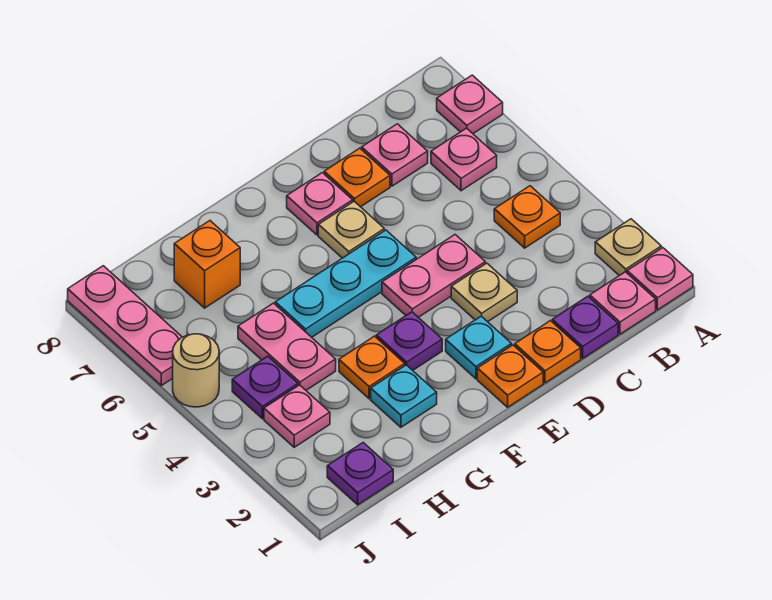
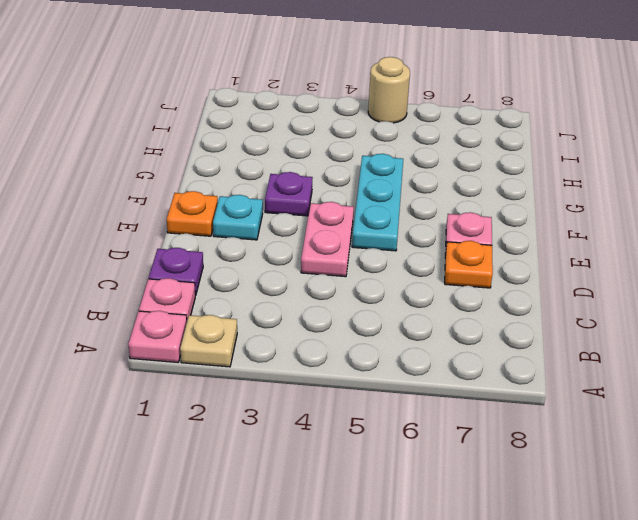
none -> pink plate A7 level 1
none -> orange plate B4 level 1
none -> pink plate B6 level 1

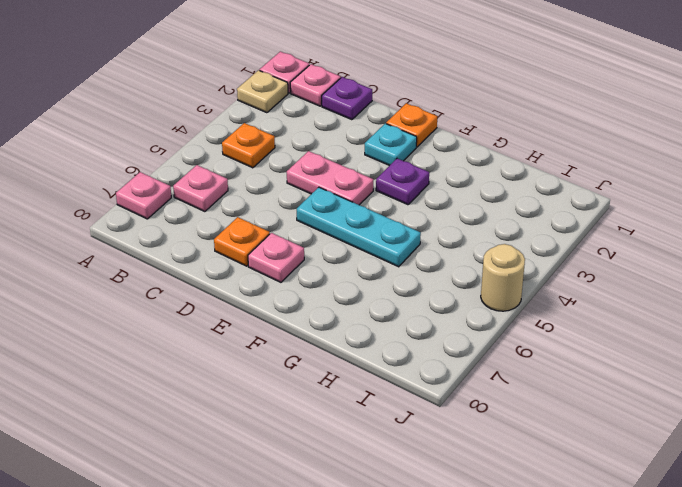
none -> pink plate C7 level 1
none -> orange plate D1 level 1
none -> tan plate D3 level 1

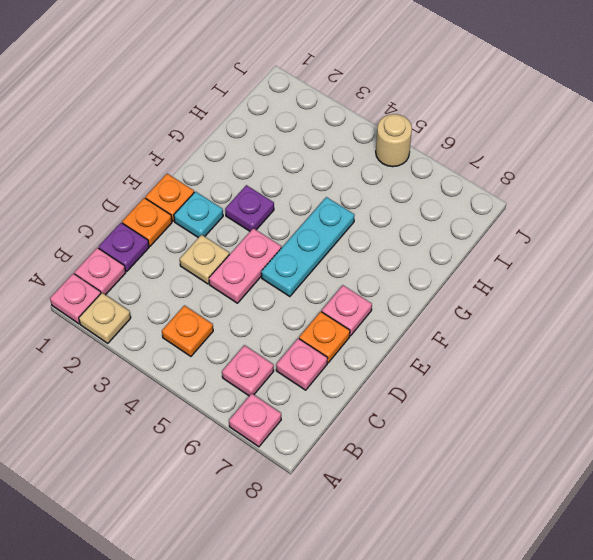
none -> tan plate E6 level 1
none -> cyan plate G2 level 1
none -> orange plate G3 level 1

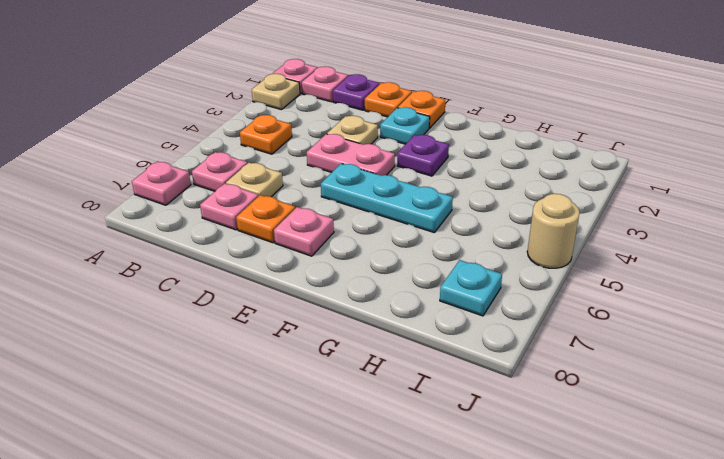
tan plate C6 level 1 -> tan plate E6 level 1
cyan plate I7 level 1 -> cyan plate G2 level 1
none -> orange plate G3 level 1
none -> pink plate H4:H5 level 1
none -> orange brick H7 level 1

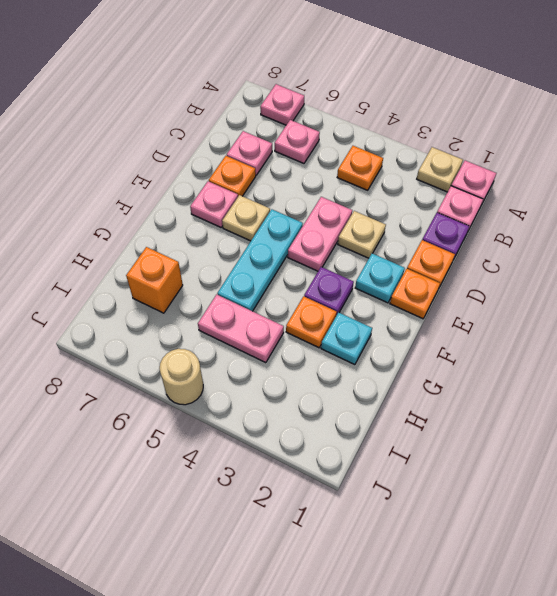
none -> purple plate I1 level 1
none -> pink plate I3 level 1
none -> purple plate I4 level 1

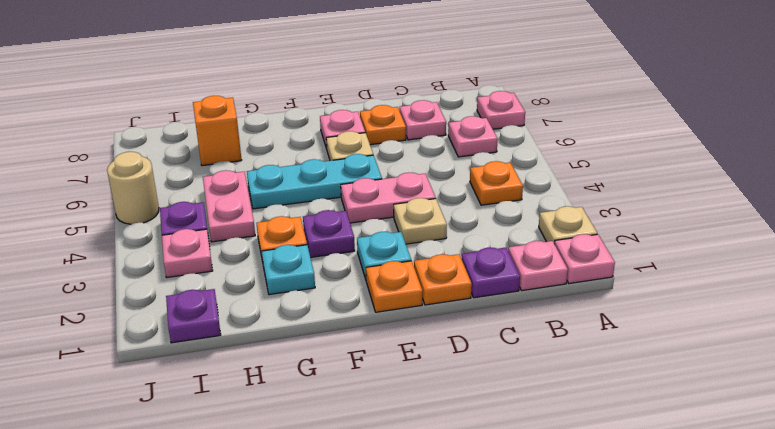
none -> pink plate J6:J8 level 1

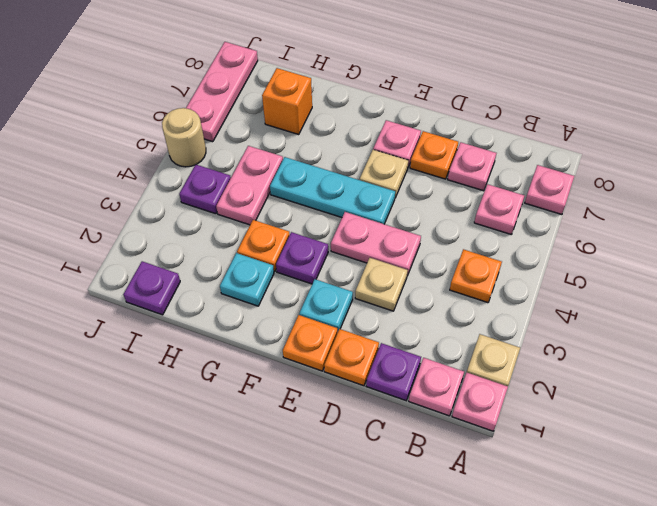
none -> pink plate I3 level 1

